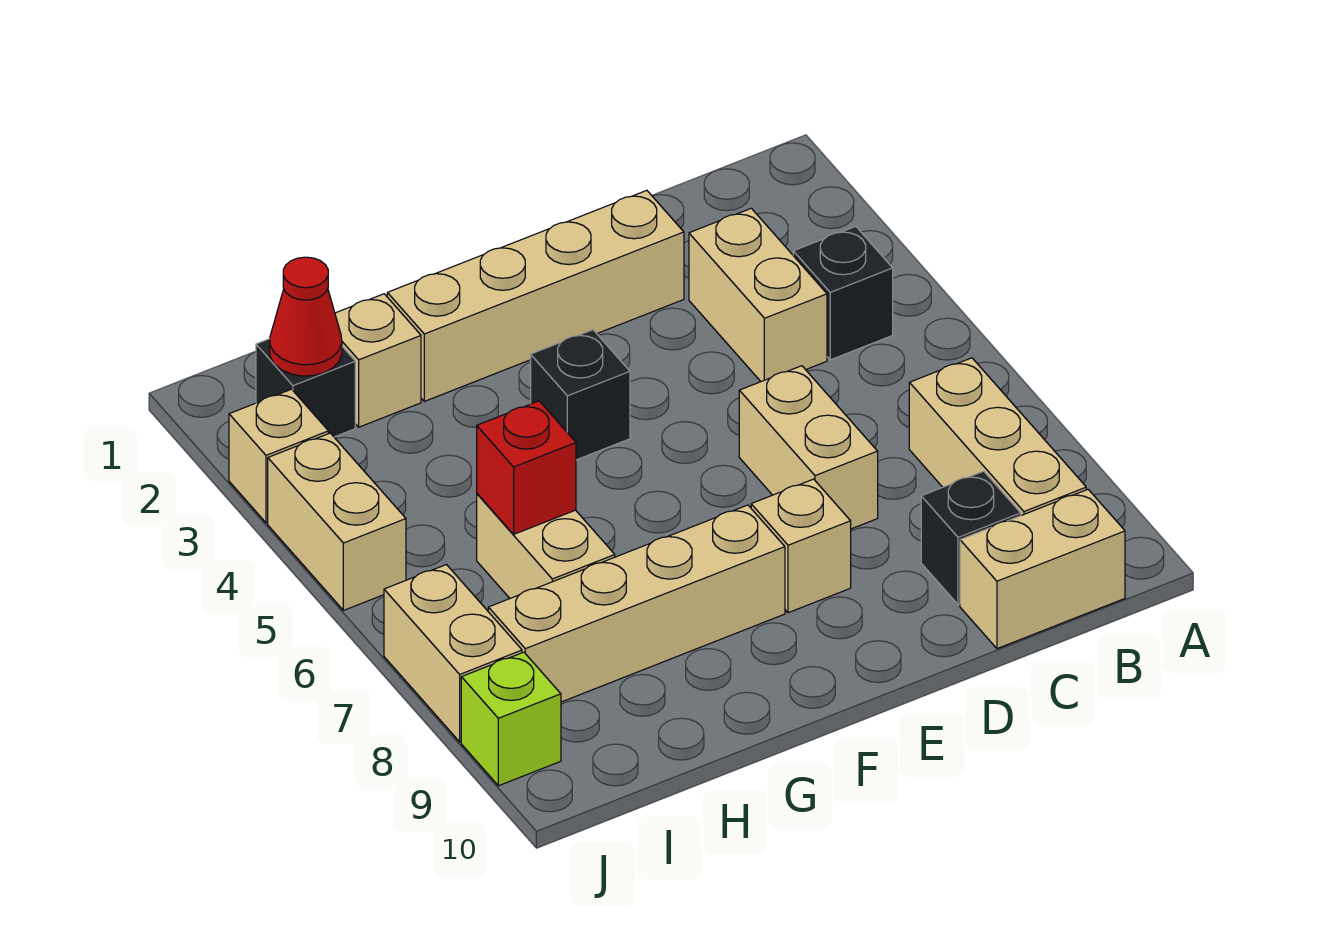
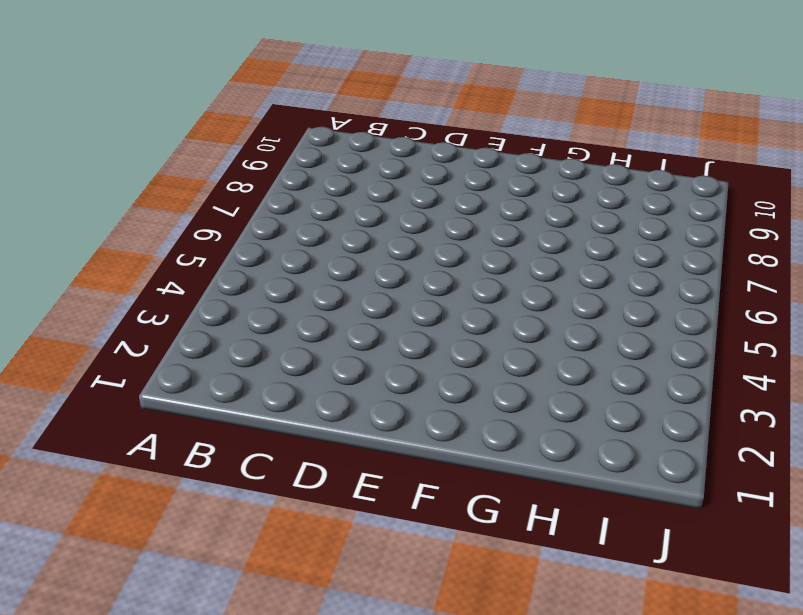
none -> black brick B4 level 1
none -> tan brick B7:B9 level 1
none -> tan brick B10:C10 level 1

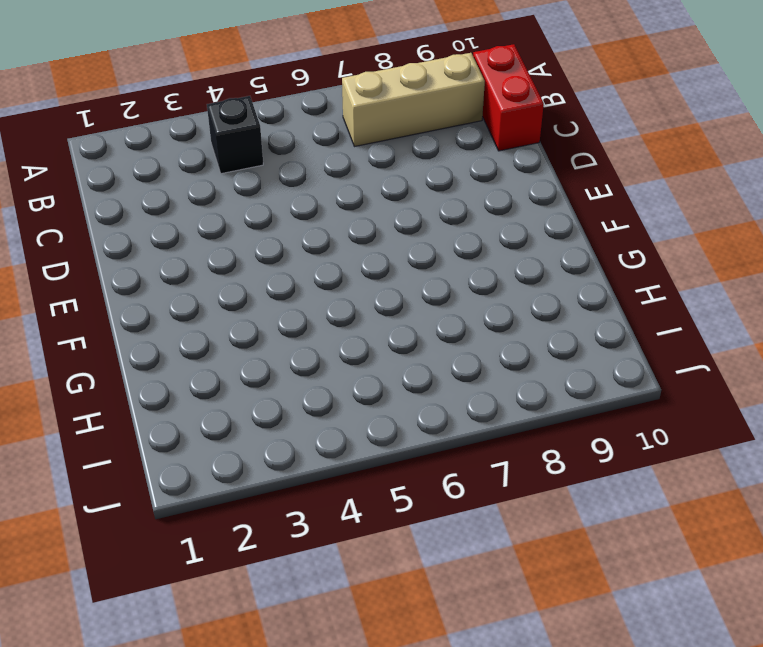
red brick B10:C10 level 1 -> tan brick B10:C10 level 1
none -> tan brick C3:C4 level 1
none -> black brick C9 level 1
none -> tan brick D2:G2 level 1

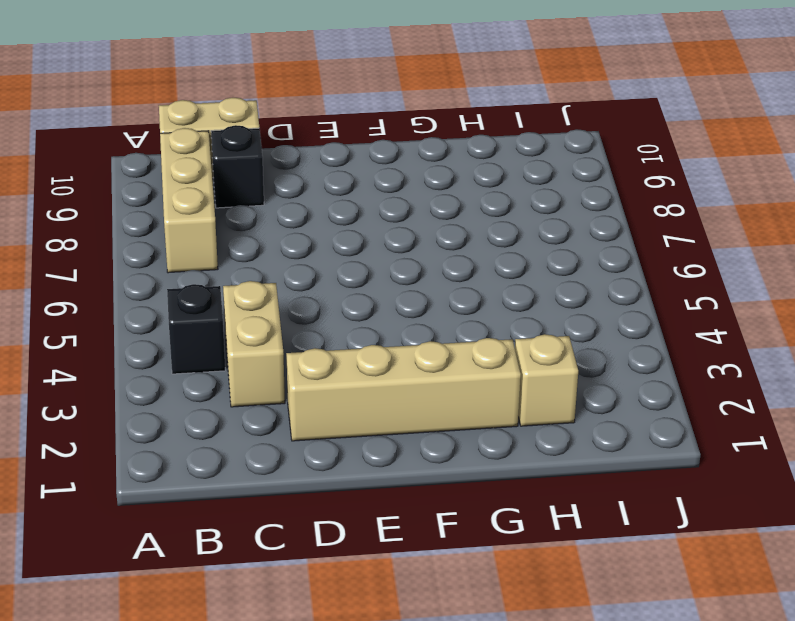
none -> tan brick D6:D7 level 1
none -> tan brick E8 level 1
none -> black brick F4 level 1

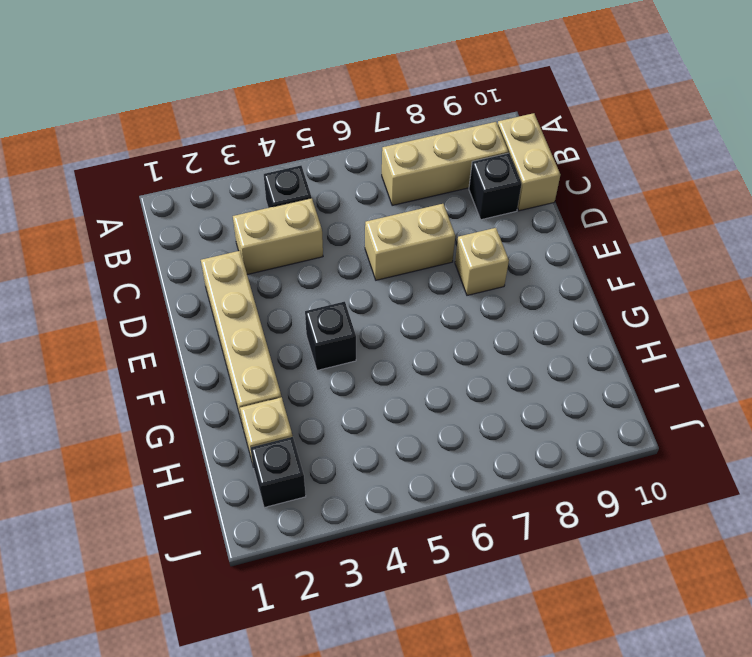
none -> tan brick F8:I8 level 1
none -> tan brick H6:H7 level 1
none -> tan brick J3 level 1

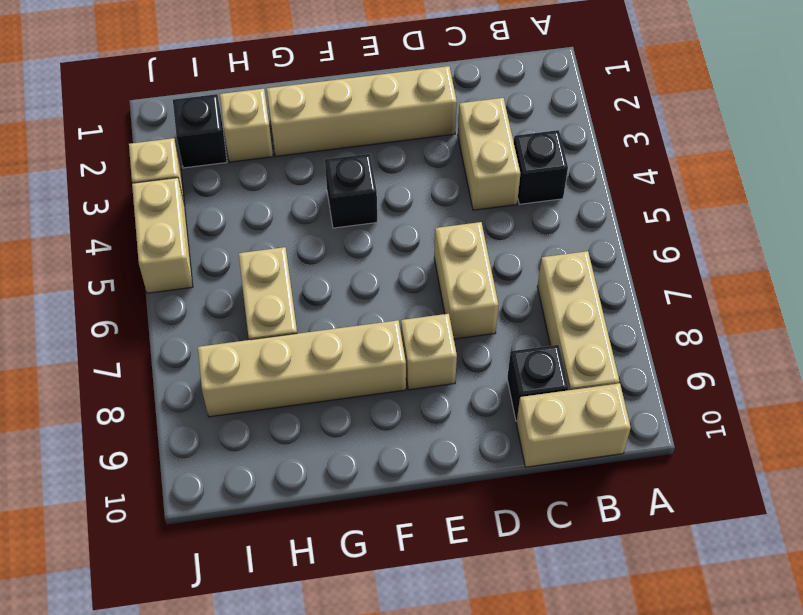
none -> tan brick J7:J8 level 1
none -> lime brick J9 level 1
none -> red brick H6 level 2

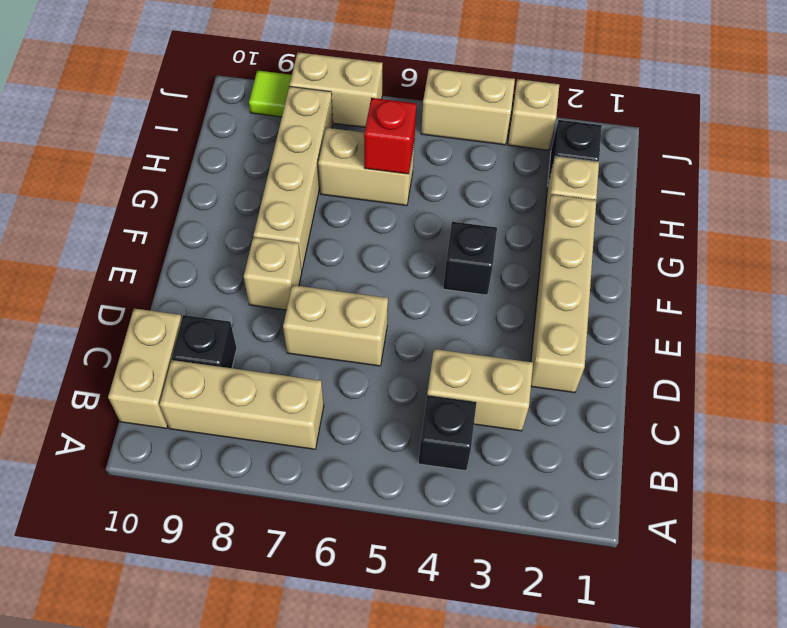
lime tile J9 level 1 -> lime brick J9 level 1
none -> red cone I2 level 2

